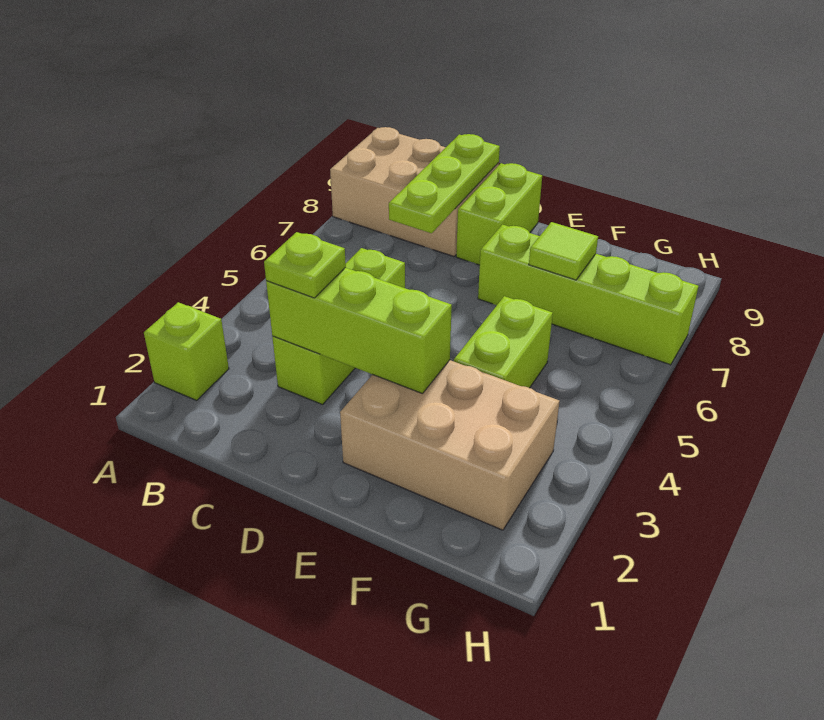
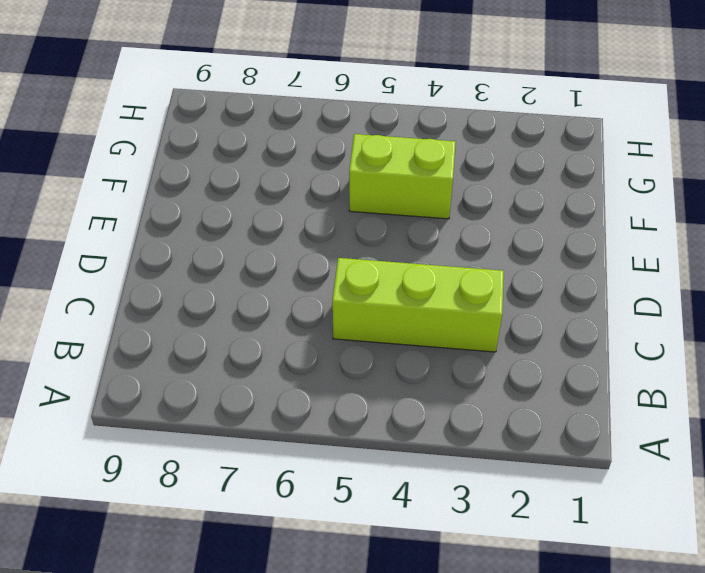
none -> lime brick A2 level 1
none -> tan brick A8:C9 level 1

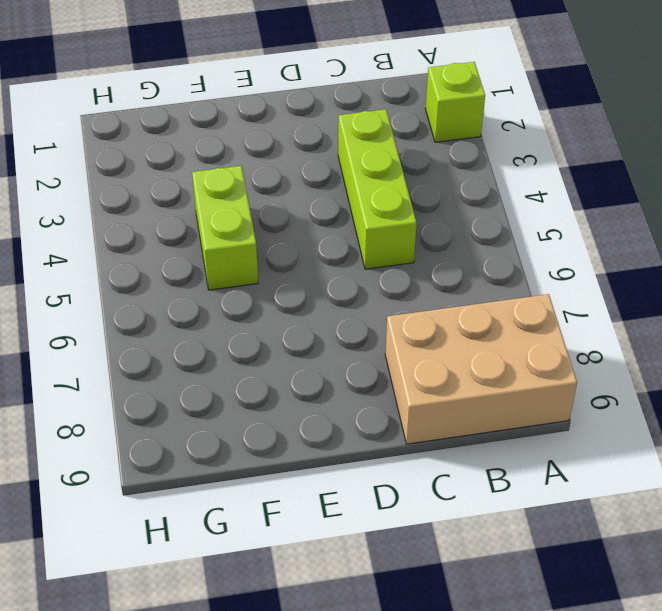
none -> lime brick D8:D9 level 1
none -> tan brick E2:G3 level 1

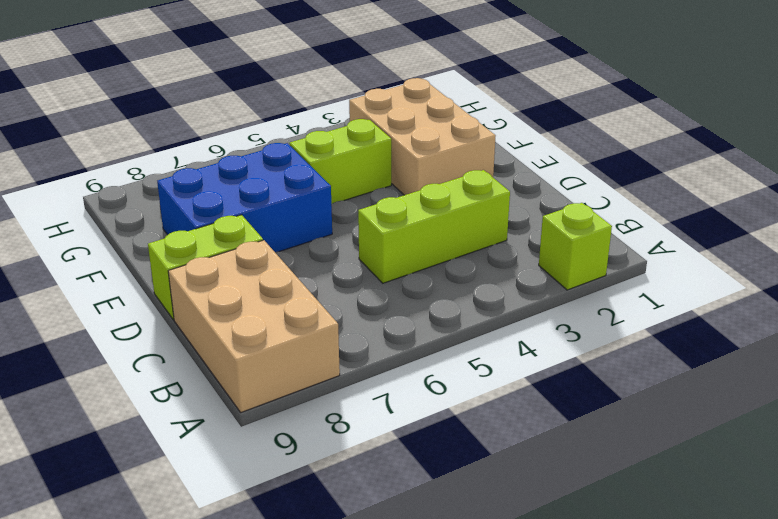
blue brick E6:F8 level 1 -> lime brick E7:H7 level 1
none -> lime brick C3:E3 level 2
none -> lime plate C7:C9 level 2

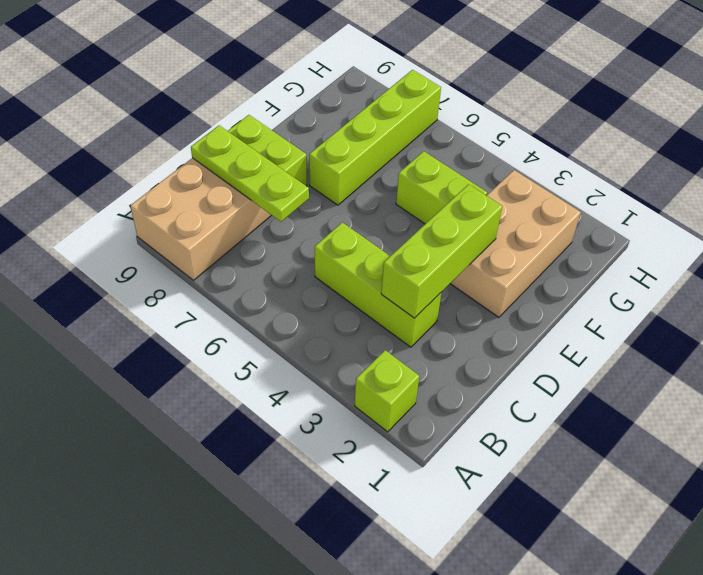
none -> lime tile F7 level 2
none -> lime plate C3 level 3

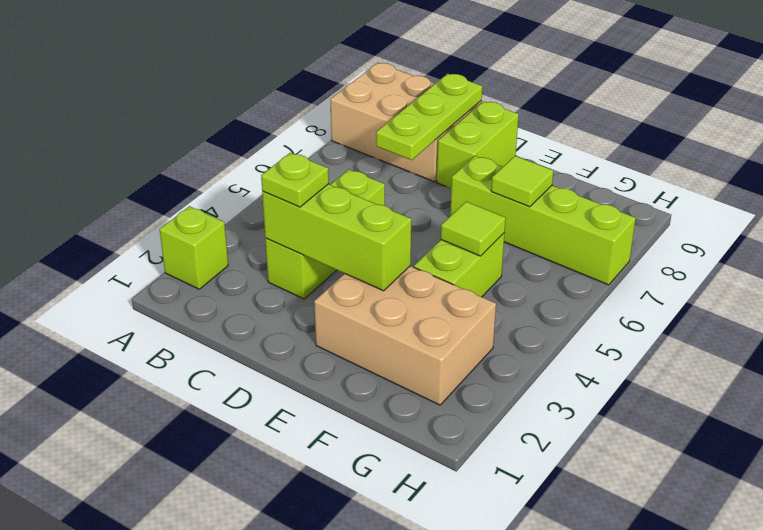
lime tile F5 level 2 -> none

